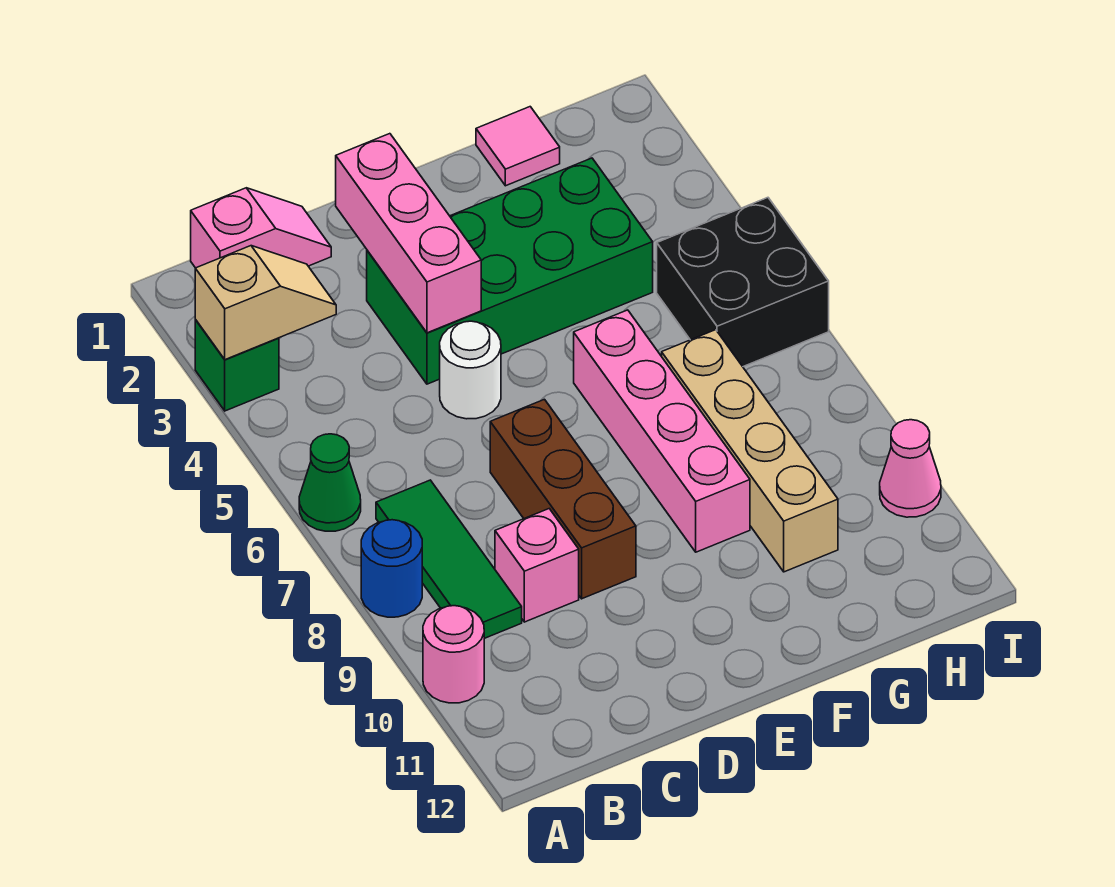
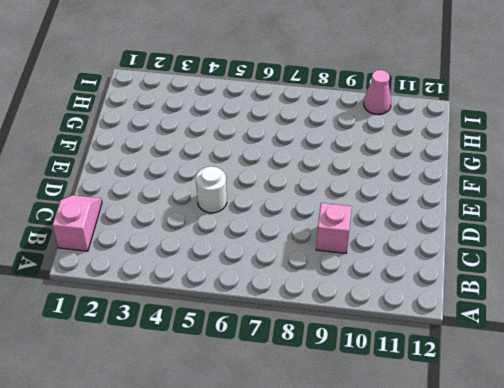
none -> green brick A3 level 1
none -> green cone A6 level 1
none -> blue round brick A8 level 1

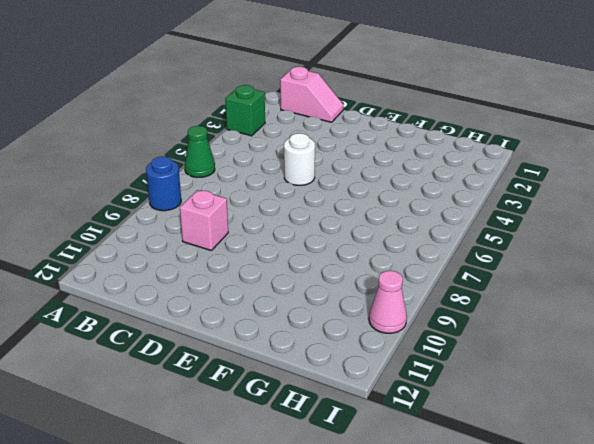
none -> pink round brick A10 level 1
none -> green tile B7:B9 level 1
none -> green brick D3:G4 level 1

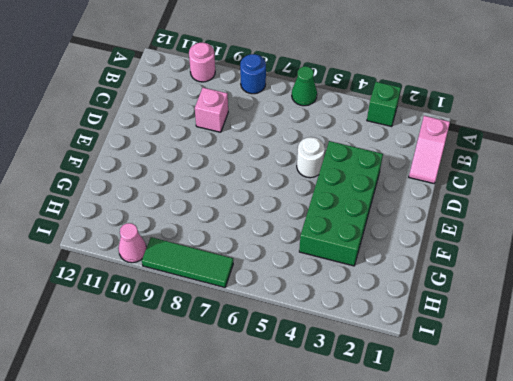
green tile I7:I9 level 1 -> green tile B7:B9 level 1
none -> brown brick D7:D9 level 1
none -> pink brick F6:F9 level 1
none -> pink tile G1 level 1

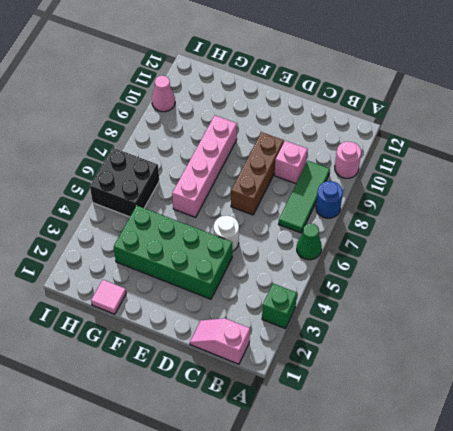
none -> tan brick G7:G10 level 1
none -> tan slope A3:B3 level 2 top A
none -> pink brick D2:D4 level 2

